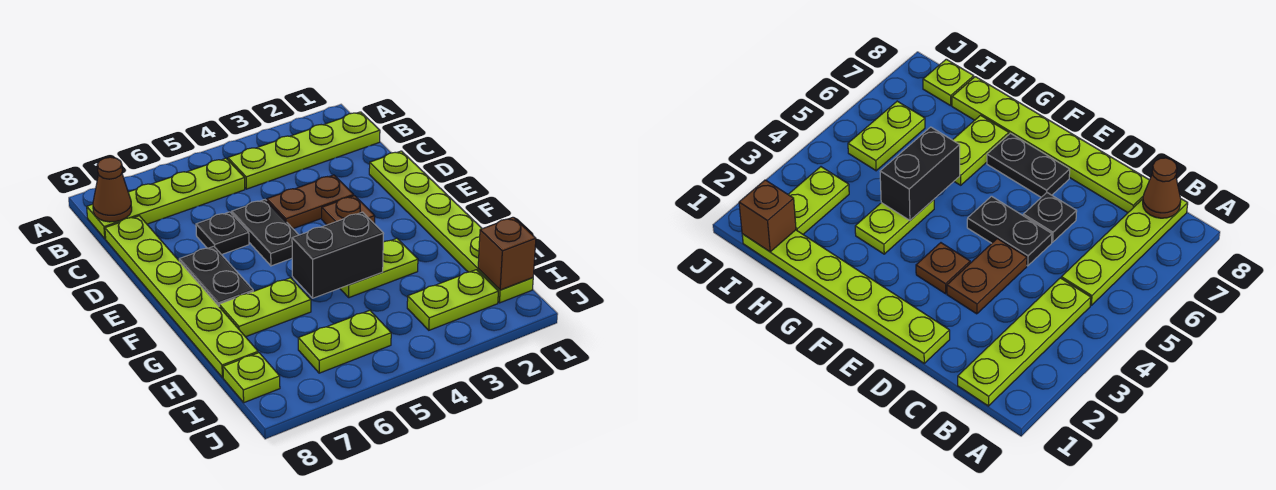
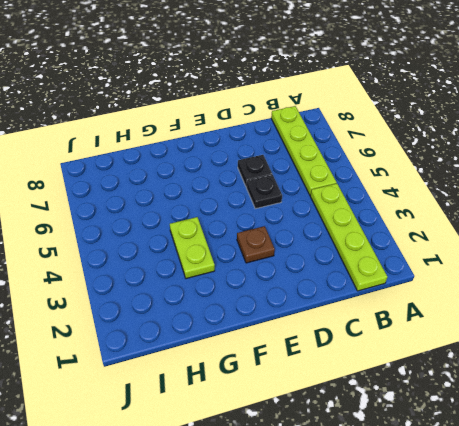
black plate D5 level 1 -> black plate D5:E5 level 1
none -> lime plate C8:H8 level 1
none -> lime plate D1:I1 level 1
none -> brown plate D3:D4 level 1

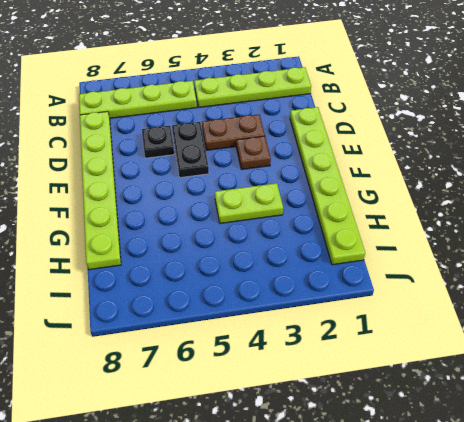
none -> black plate E7:F7 level 1
none -> lime plate G6:G7 level 1
none -> lime plate I2:I3 level 1

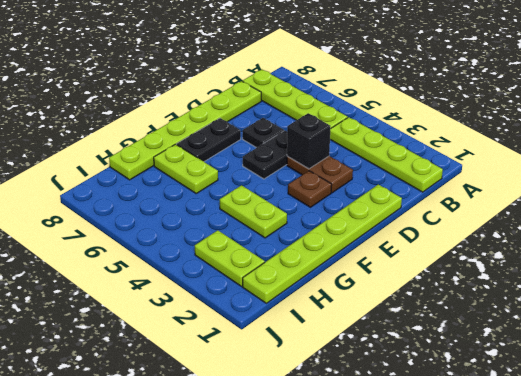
black brick D4 level 2 -> none
none -> lime plate I5:I6 level 1
none -> lime plate I8 level 1
none -> brown cone B8 level 2

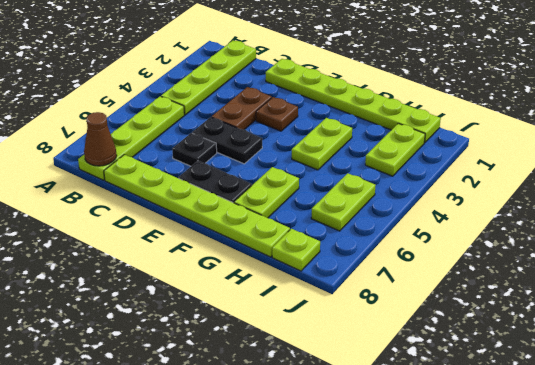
none -> black brick G4:G5 level 2
none -> brown brick I1 level 2

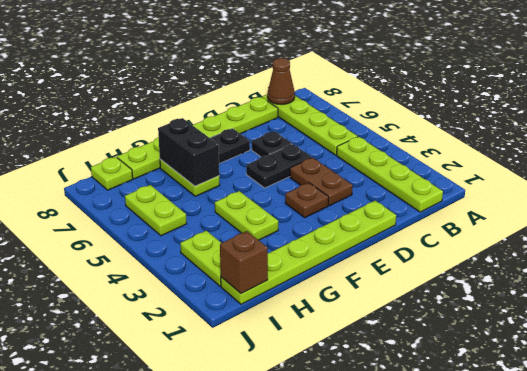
black brick G6:G7 level 2 -> black brick G4:G5 level 2

